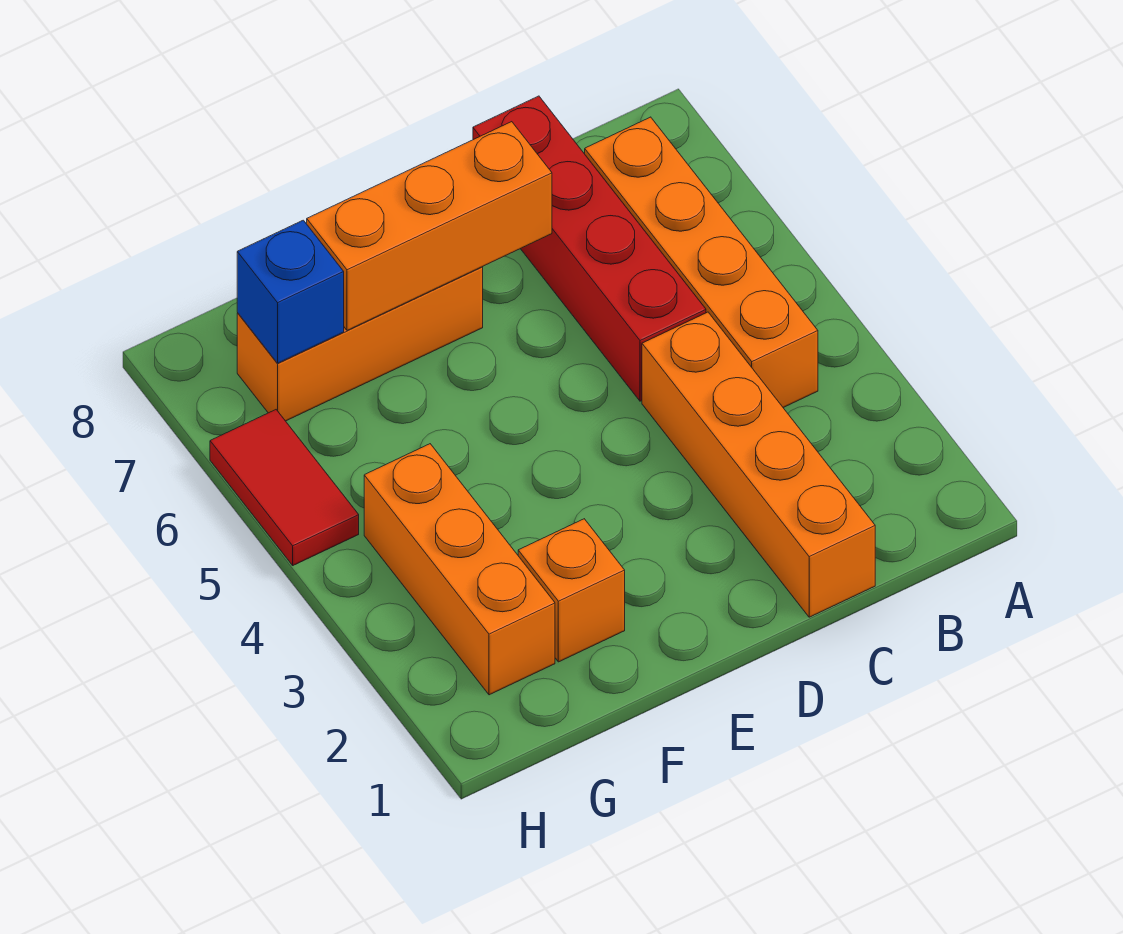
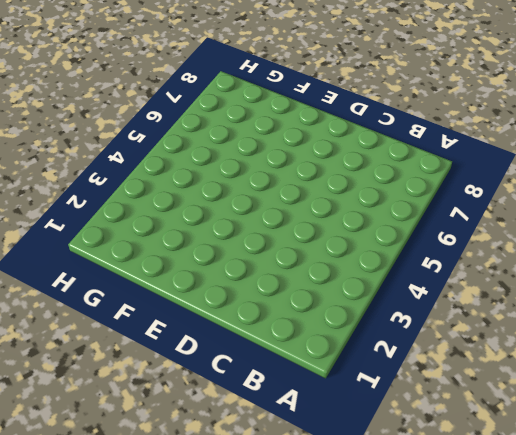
none -> orange brick B4:B7 level 1
none -> orange brick C1:C4 level 1

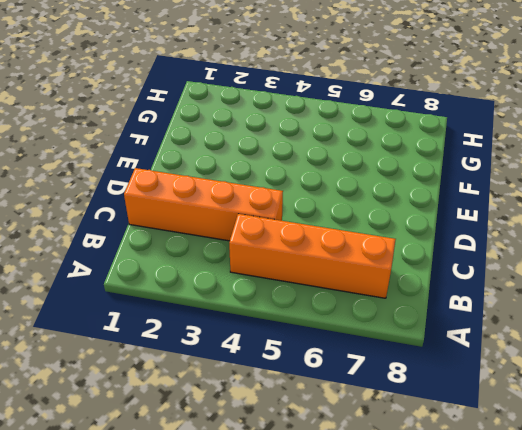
none -> red brick C5:C8 level 1
none -> orange brick E7:G7 level 1

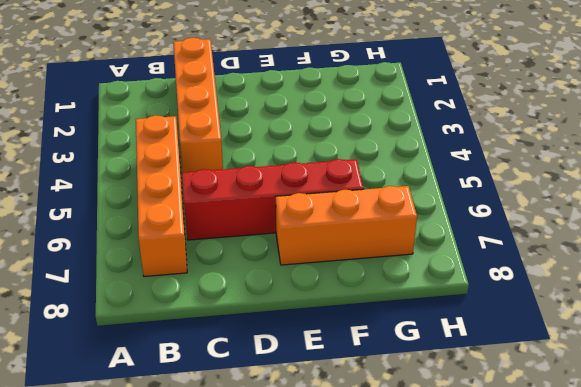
red brick C6:F6 level 1 -> red brick C5:C8 level 1
none -> orange brick F2 level 1
none -> orange brick G2:G4 level 1

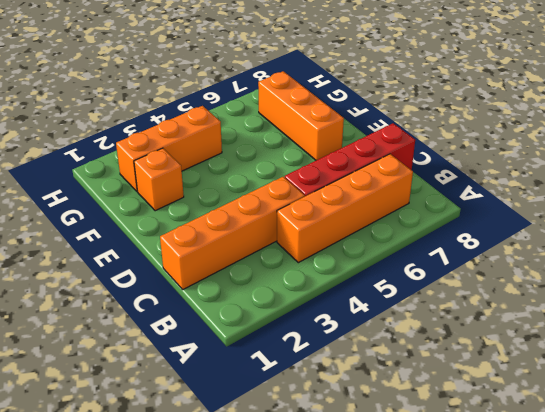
none -> red tile H5:H6 level 1
none -> orange brick D7:F7 level 2

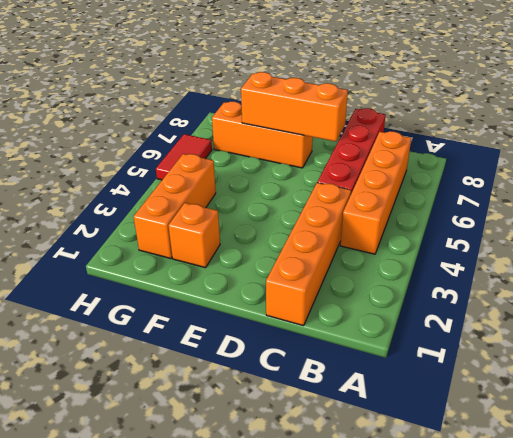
none -> blue brick G7 level 2

